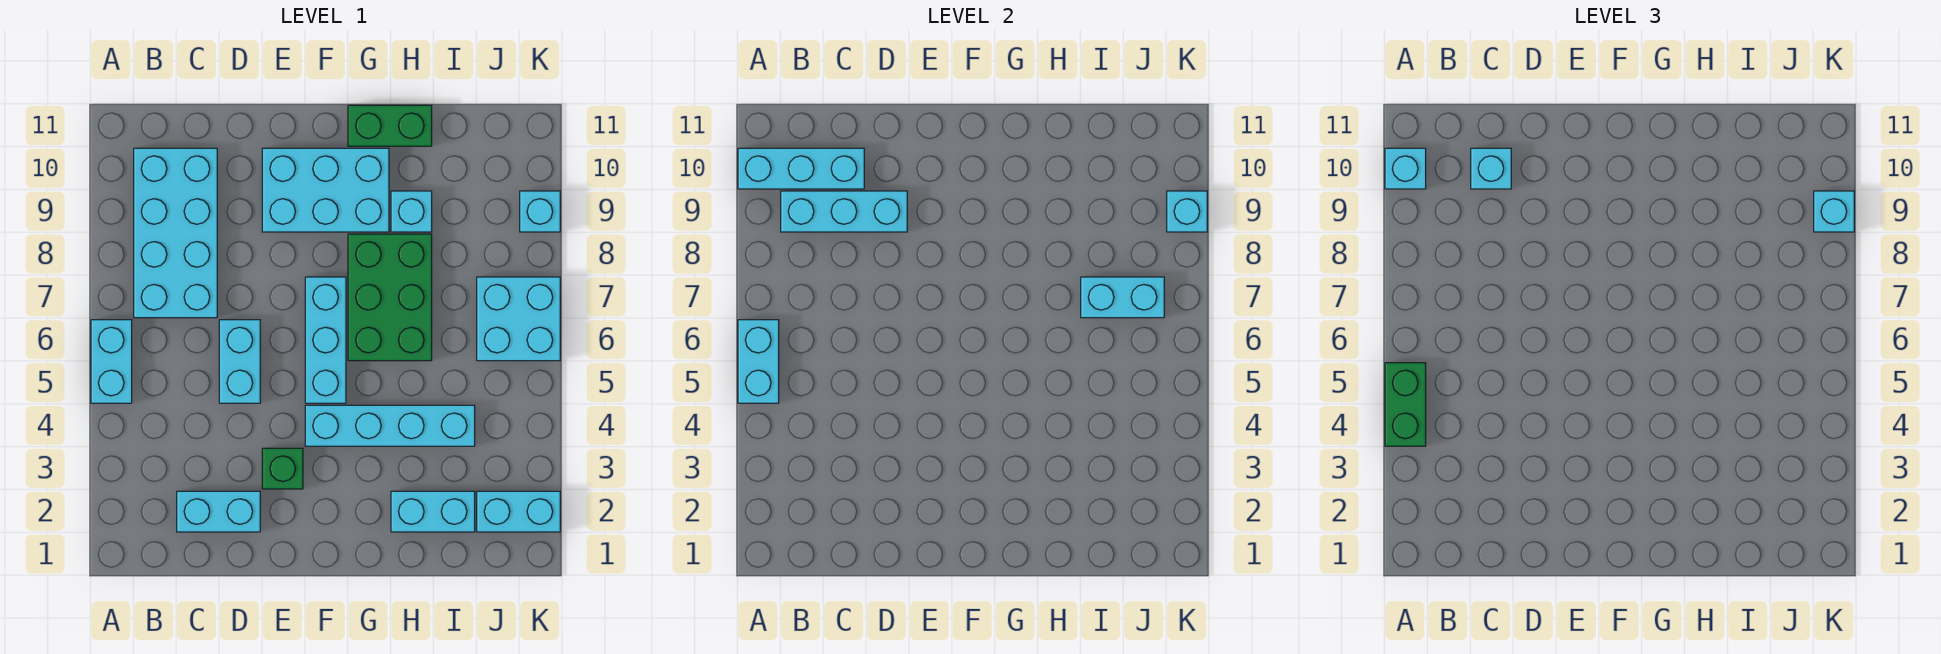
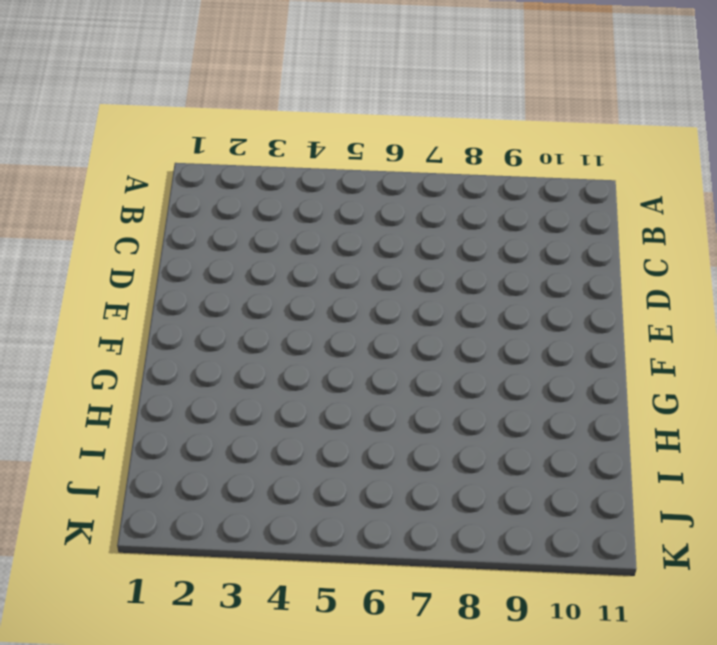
none -> cyan brick A5:A6 level 1
none -> cyan brick B7:C10 level 1
none -> cyan brick C2:D2 level 1

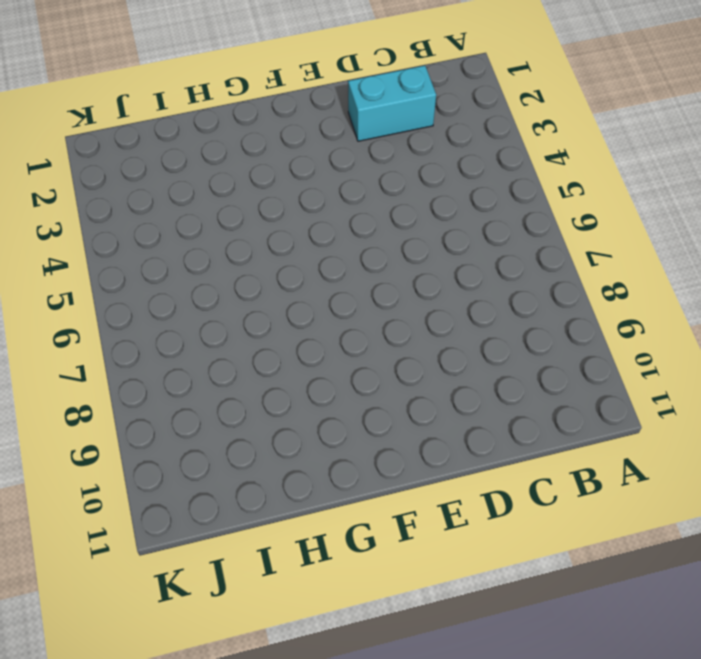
none -> cyan brick A5:A6 level 1
none -> cyan brick B7:C10 level 1
none -> cyan brick D5:D6 level 1

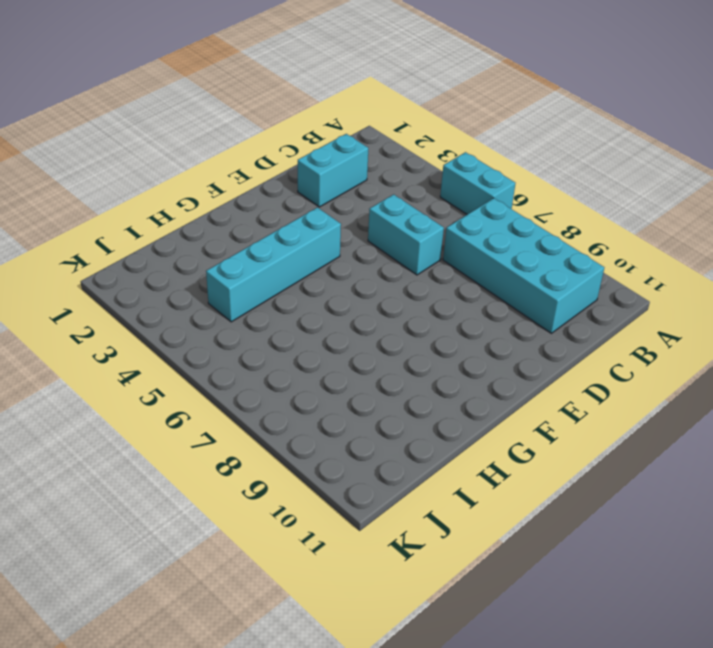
none -> green brick E3 level 1
none -> cyan brick E9:G10 level 1
none -> cyan brick F5:F7 level 1

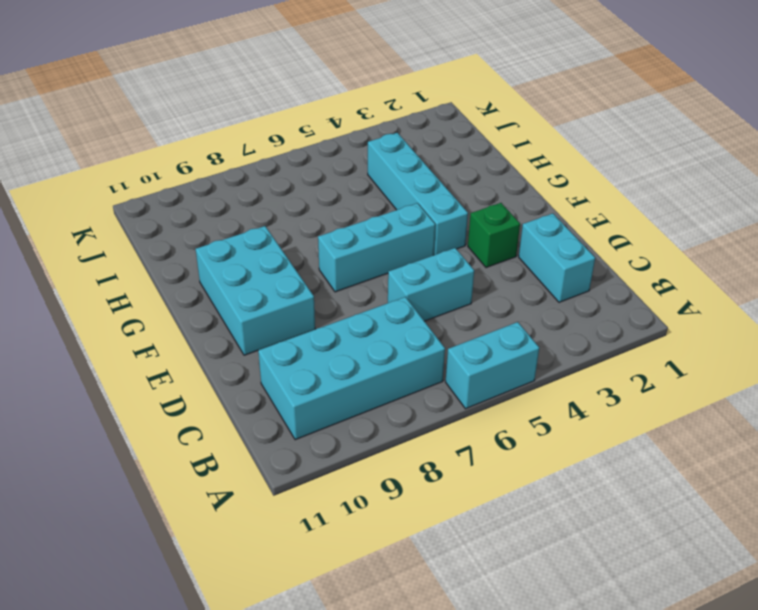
none -> green brick G6:H8 level 1
none -> green brick G11:H11 level 1
none -> cyan brick H2:I2 level 1

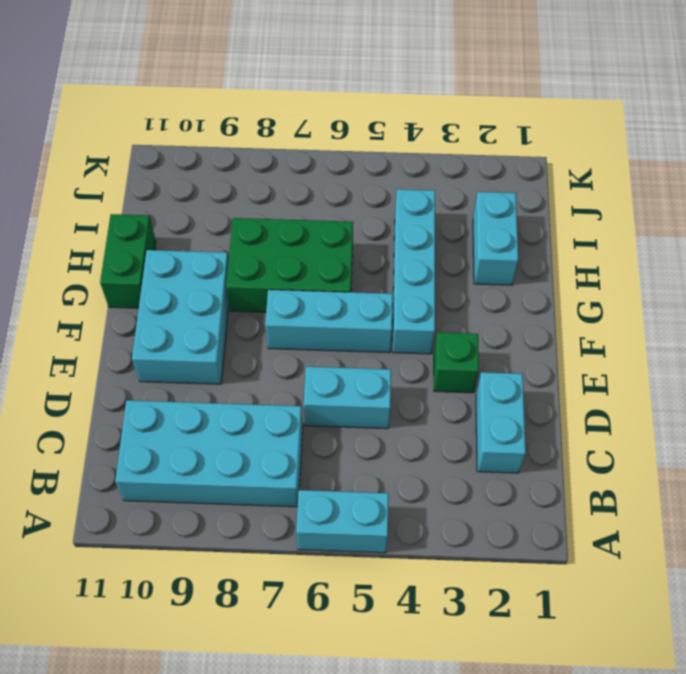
none -> cyan brick H9 level 1
none -> cyan brick J2:K2 level 1
none -> cyan brick J6:K7 level 1

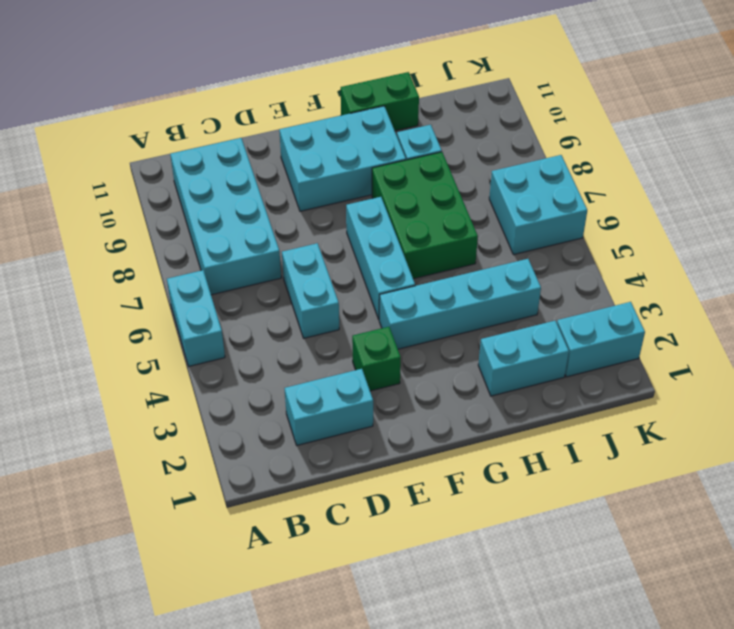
none -> cyan brick K9 level 1
none -> cyan brick A5:A6 level 2
none -> cyan brick A10:C10 level 2

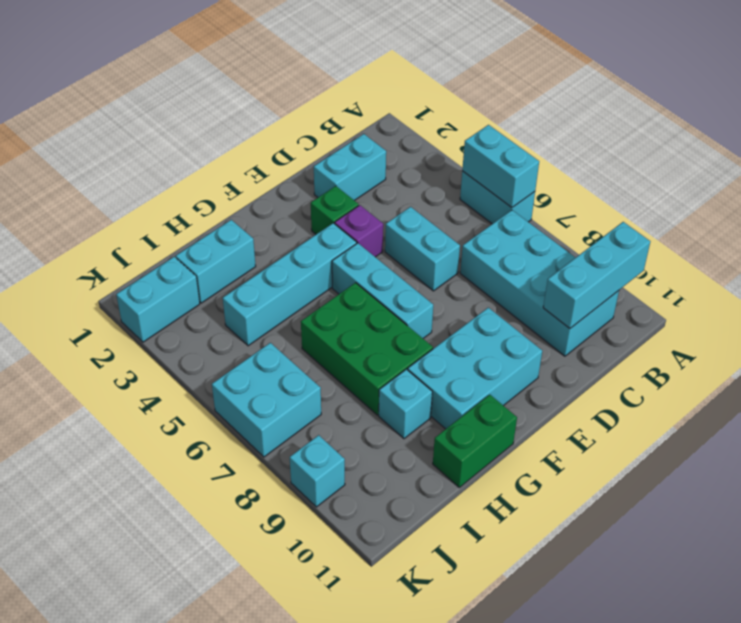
purple brick E4 level 1 -> none
none -> cyan brick B9:D9 level 2
none -> cyan brick I7:J7 level 2
none -> cyan brick K9 level 2

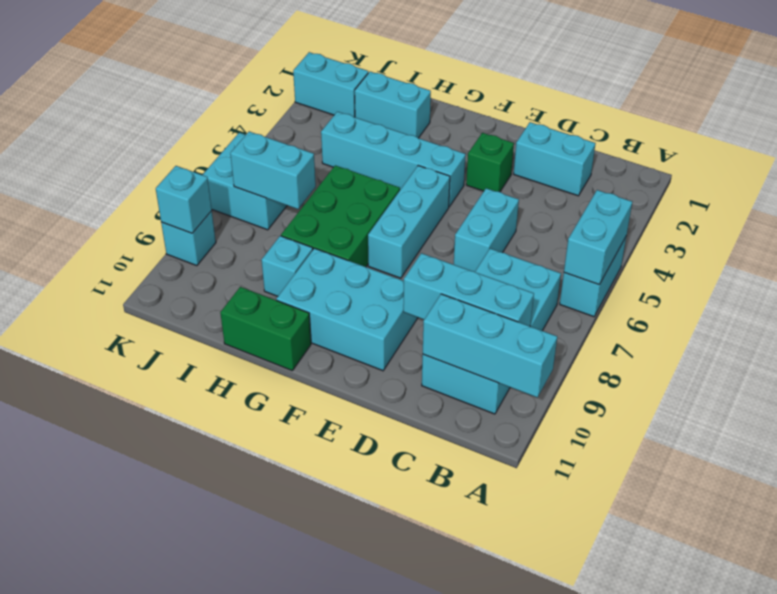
none -> green brick A4:A5 level 3
none -> cyan brick A10 level 3
none -> cyan brick C10 level 3

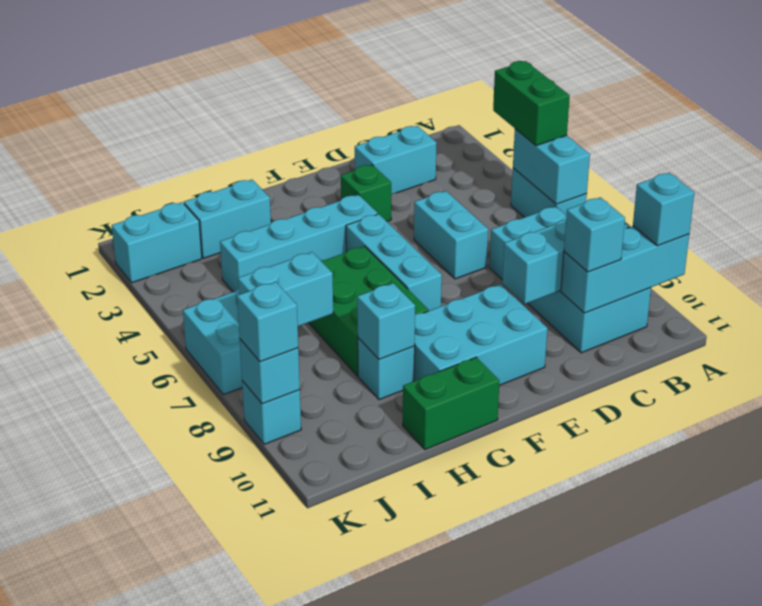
cyan brick H9 level 2 -> none

